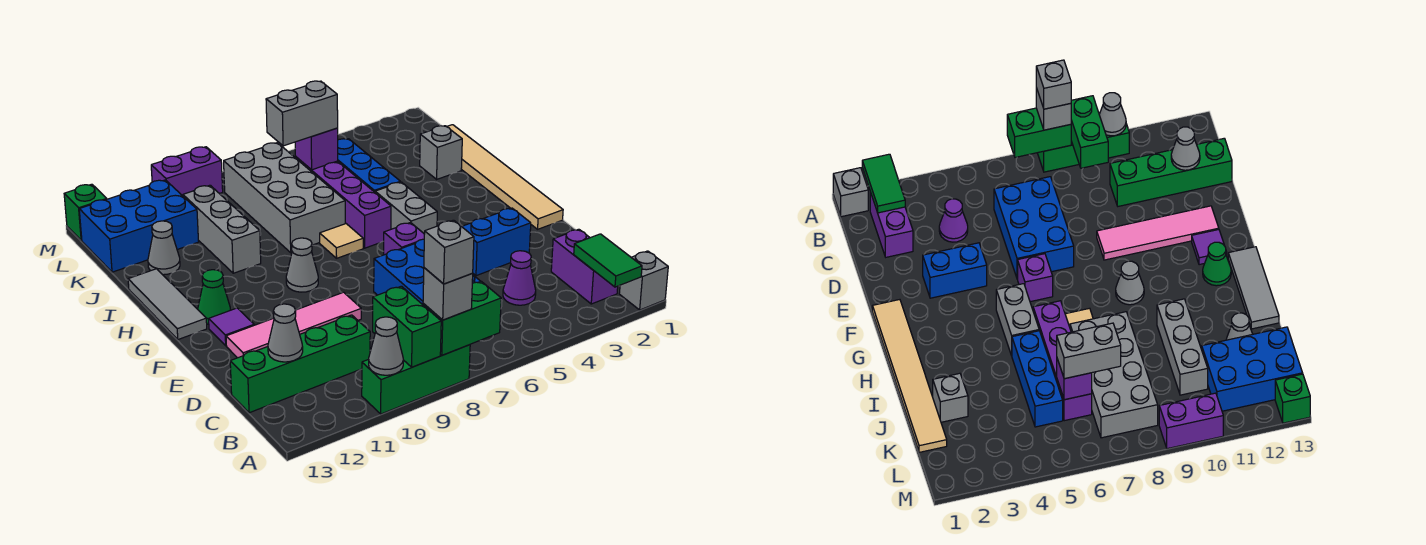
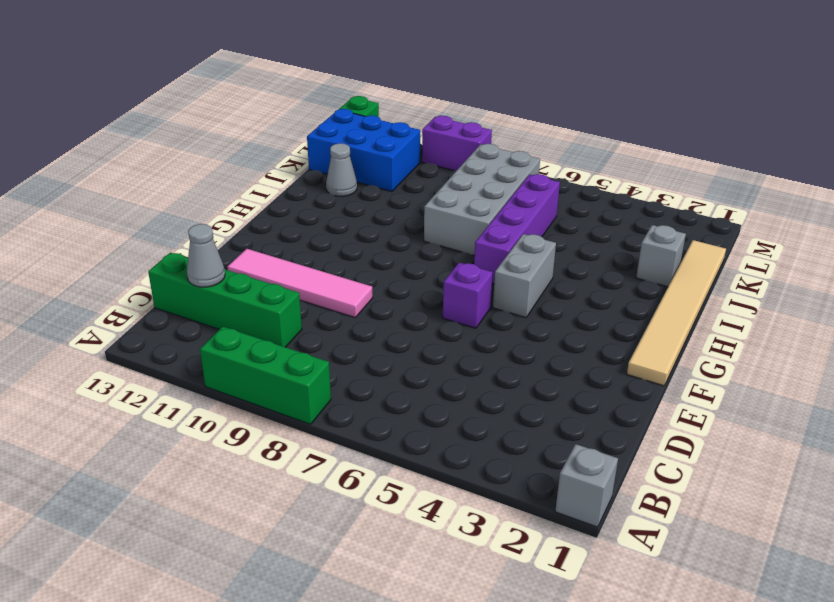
none -> purple brick B2:C2 level 1
none -> purple cone C4 level 1
none -> blue brick C6:E7 level 1
none -> blue brick E3:E4 level 1

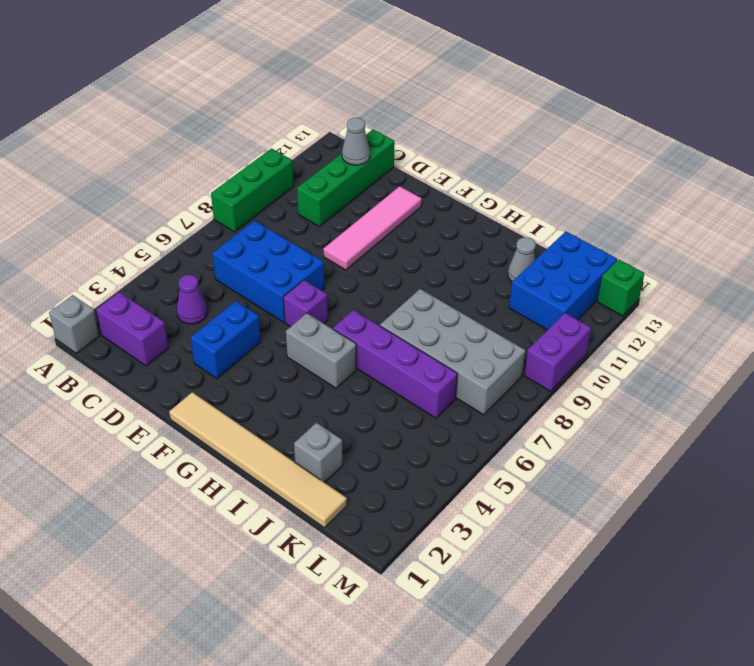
none -> purple tile F12 level 1
none -> grey cone G9 level 1
none -> green cone G12 level 1
none -> grey tile G13:I13 level 1

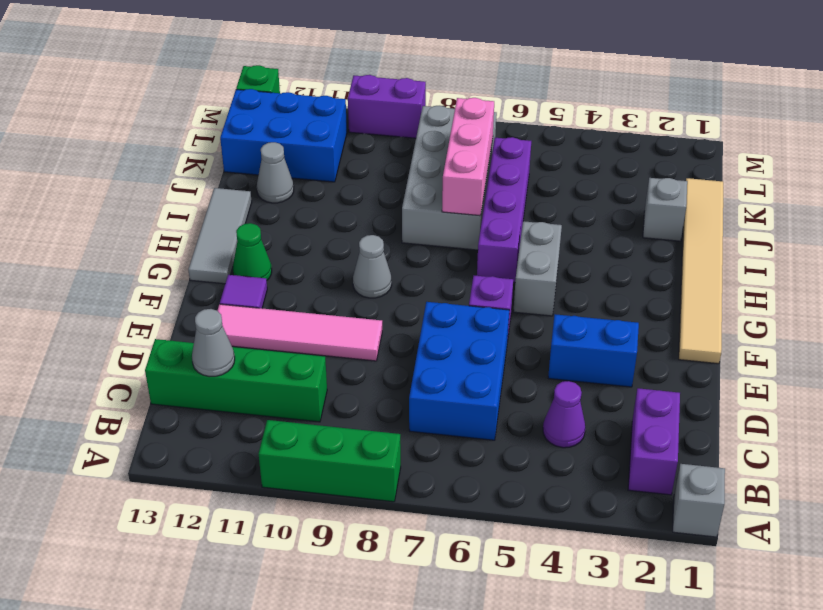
pink brick I7:K7 level 2 -> none
none -> tan tile H7 level 1
none -> blue brick I5:K5 level 1
none -> grey brick I10:K10 level 1
none -> green tile A2:B2 level 2

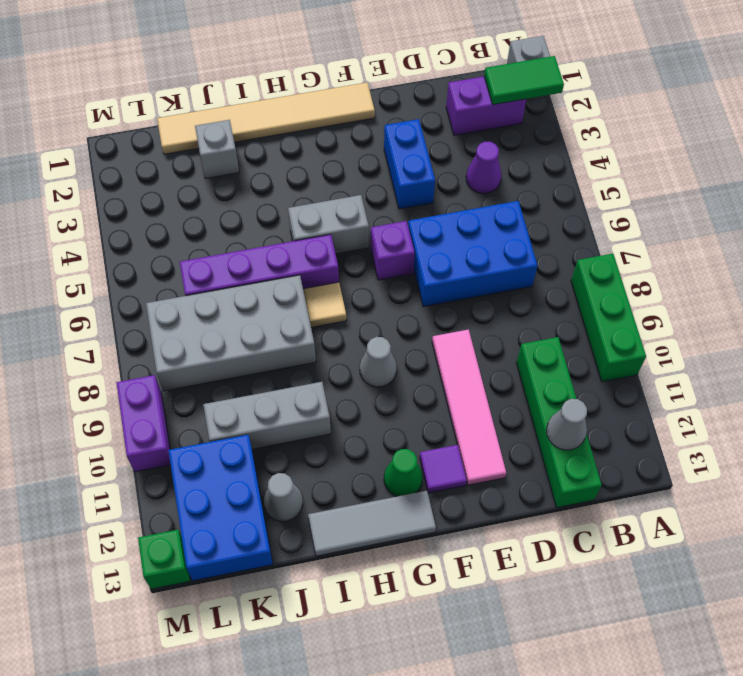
none -> blue brick I5:K5 level 1
none -> green brick A7:A8 level 2
none -> green brick A9:B9 level 2
none -> grey cone A10 level 2

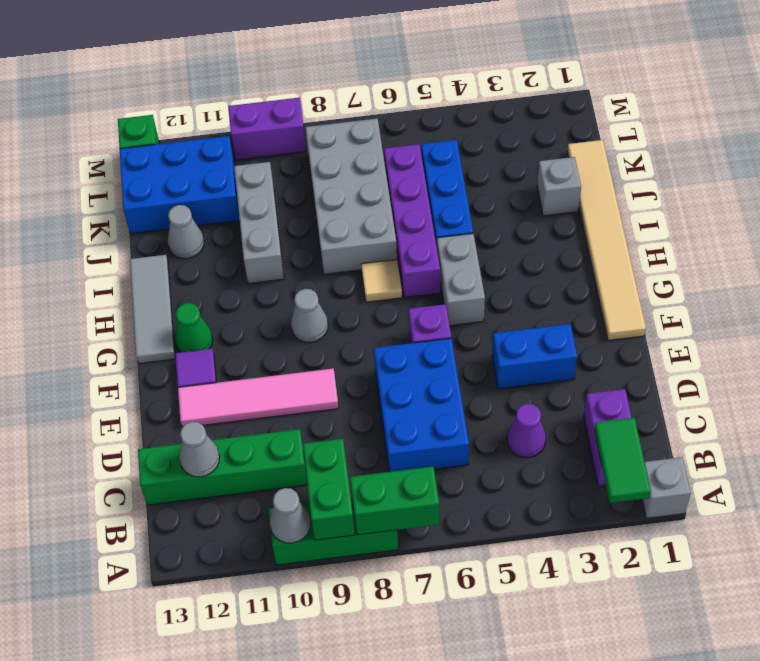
none -> purple brick K6 level 2
none -> grey brick A8 level 3
none -> grey brick K6:K7 level 3
none -> grey brick A8 level 4

